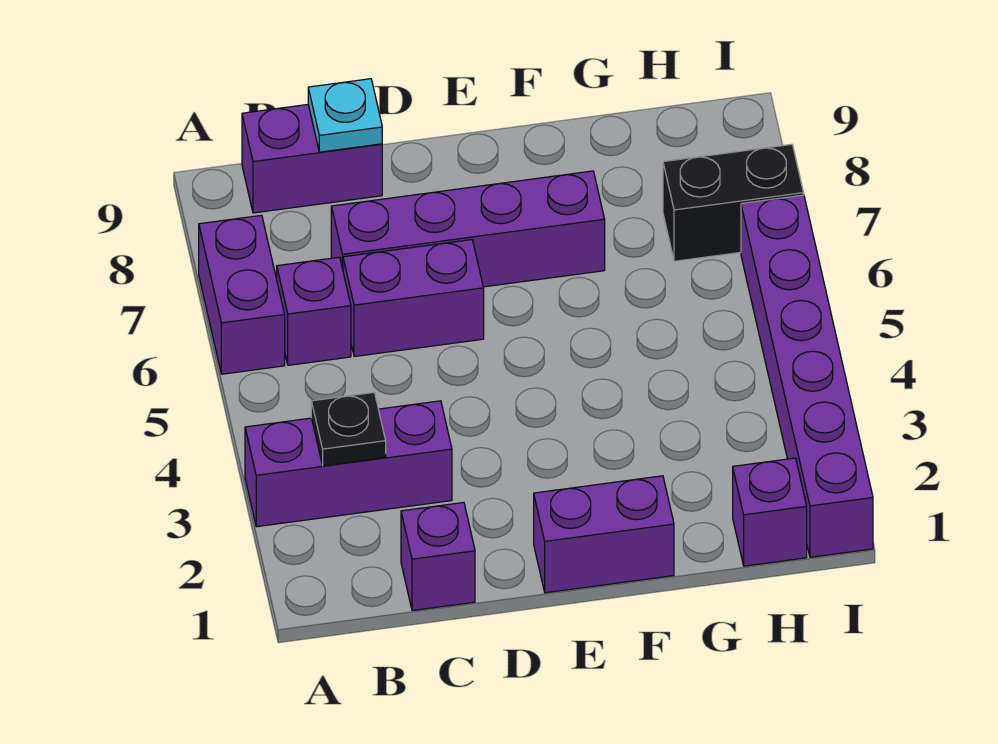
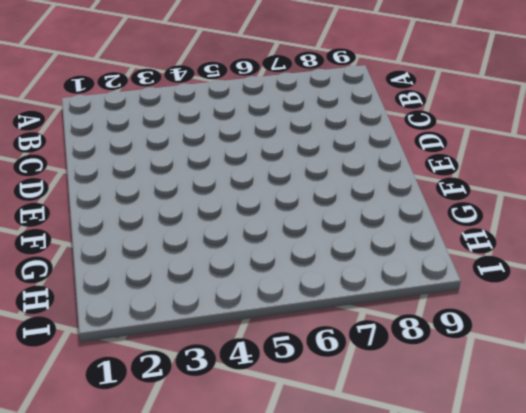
none -> purple brick A3:C3 level 1
none -> purple brick A6:A7 level 1
none -> purple brick B6 level 1

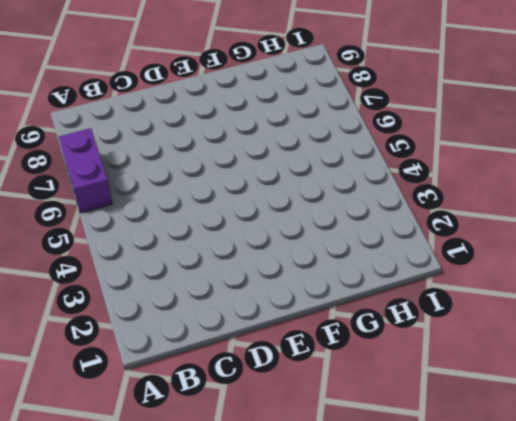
none -> purple brick A3:C3 level 1
none -> purple brick B6 level 1
none -> purple brick B9:C9 level 1

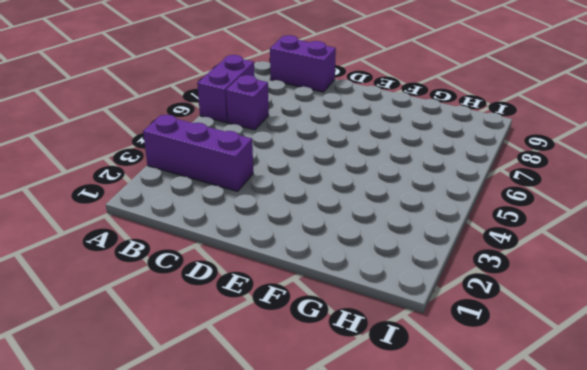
none -> purple brick C1 level 1
none -> purple brick C6:D6 level 1
none -> purple brick C7:F7 level 1

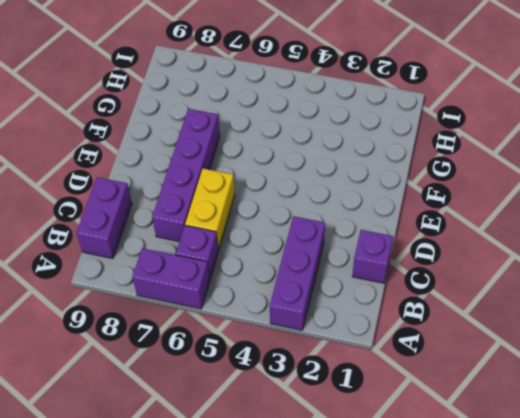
yellow brick C6:D6 level 1 -> purple brick C6:D6 level 1
none -> purple brick E1:F1 level 1
none -> purple brick H1 level 1
none -> black brick H7:I7 level 1

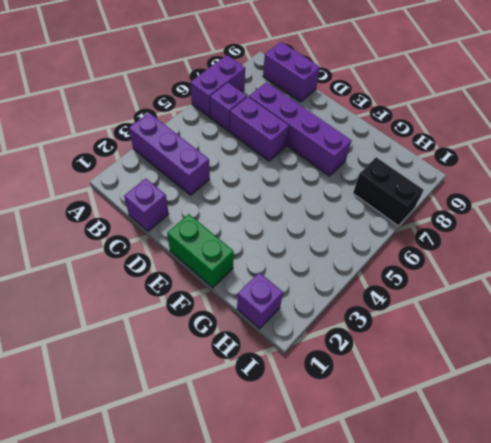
green brick E1:F1 level 1 -> purple brick E1:F1 level 1
none -> purple brick I1:I6 level 1
none -> black plate B3 level 2
none -> cyan plate C9 level 2

